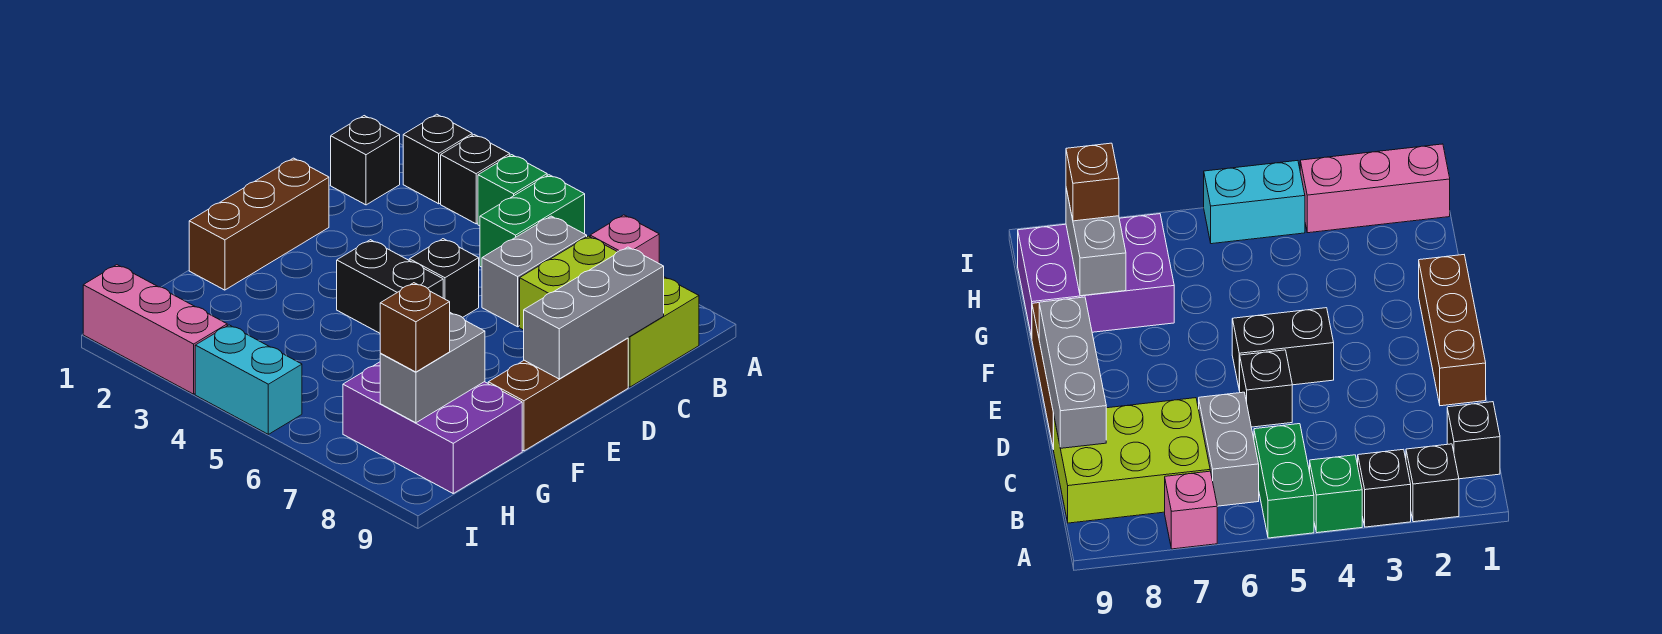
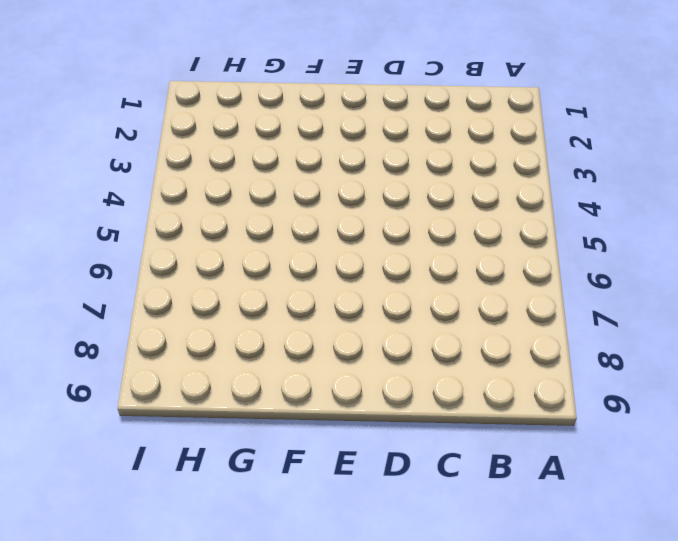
none -> black brick A2 level 1
none -> black brick A3 level 1
none -> green brick A4 level 1

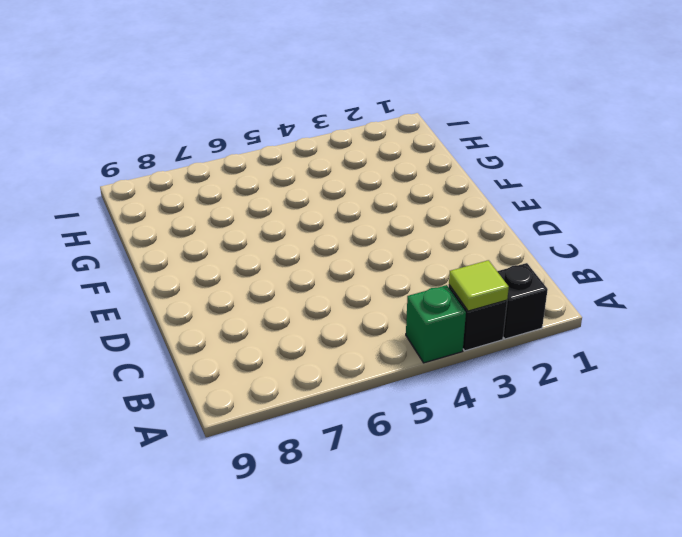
lime tile A3 level 2 -> none
none -> green brick A5:B5 level 1
none -> pink brick A7 level 1
none -> black brick B1 level 1

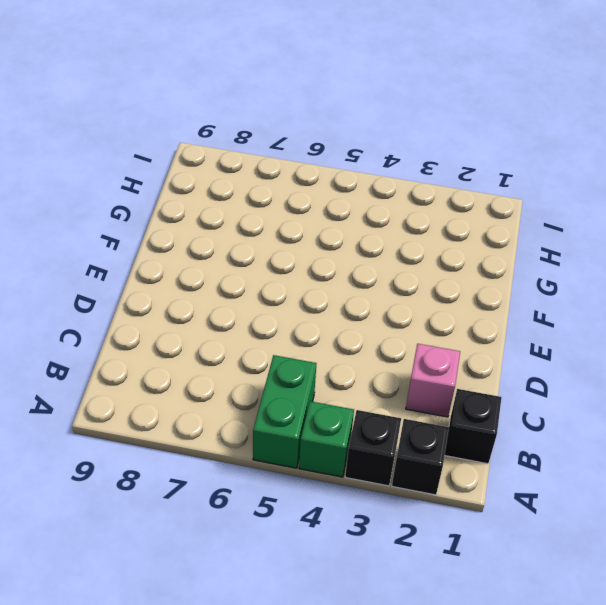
pink brick C2 level 1 -> pink brick A7 level 1
none -> grey brick B6:C6 level 1
none -> lime brick B7:C9 level 1
none -> brown brick D1:F1 level 1

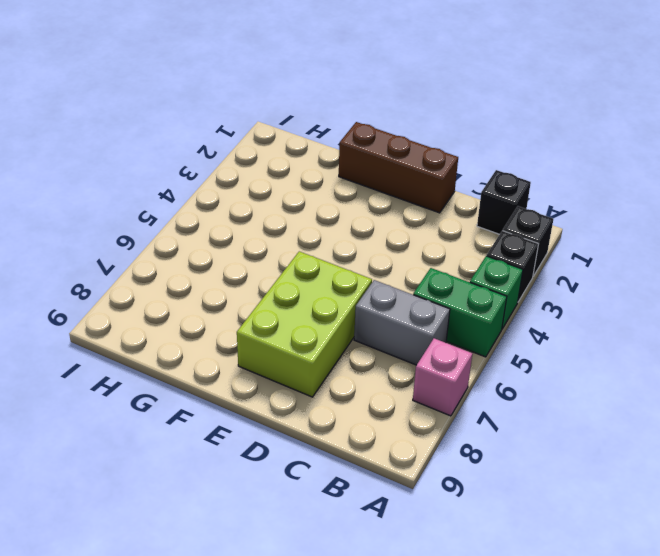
lime brick D6:E8 level 1 -> lime brick B7:C9 level 1
none -> black brick D5 level 1
none -> brown brick D9:F9 level 1
none -> black brick E4:E5 level 1

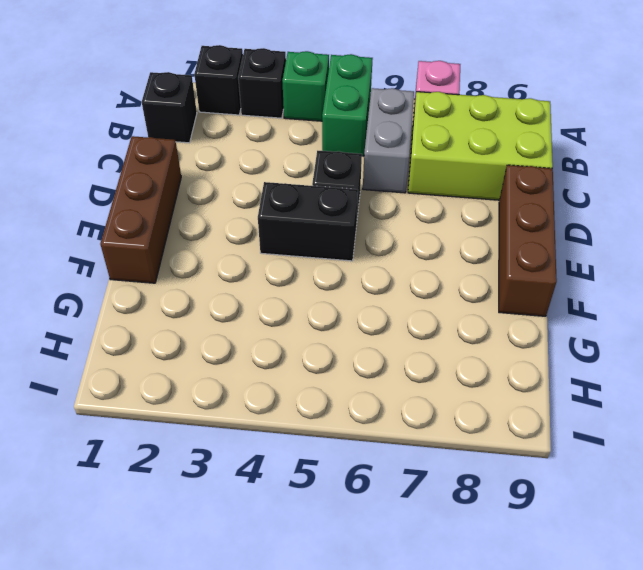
none -> purple brick G7:H9 level 1
none -> pink brick I1:I3 level 1
none -> cyan brick I4:I5 level 1

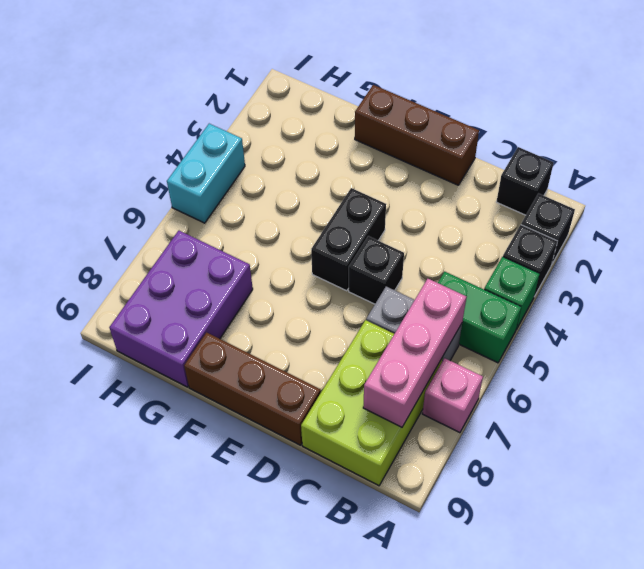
pink brick B6:B8 level 2 -> pink brick I1:I3 level 1
none -> grey brick C9:E9 level 2
none -> grey brick G8:H8 level 2
none -> brown brick H8 level 3

